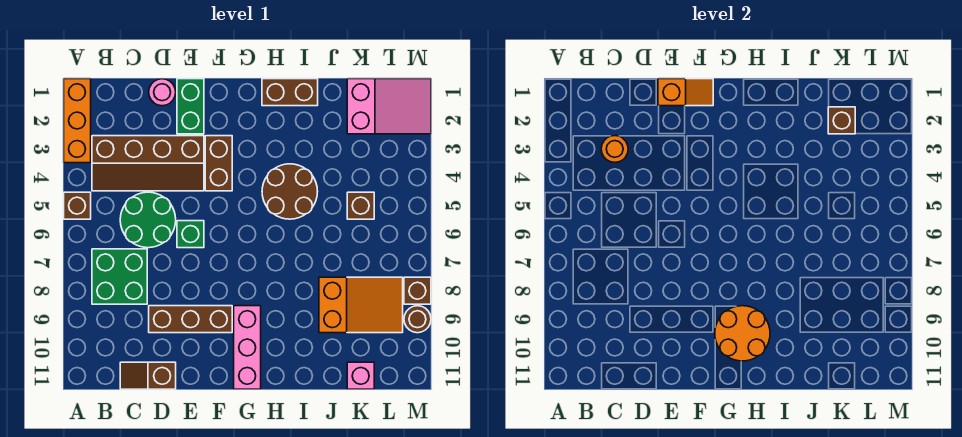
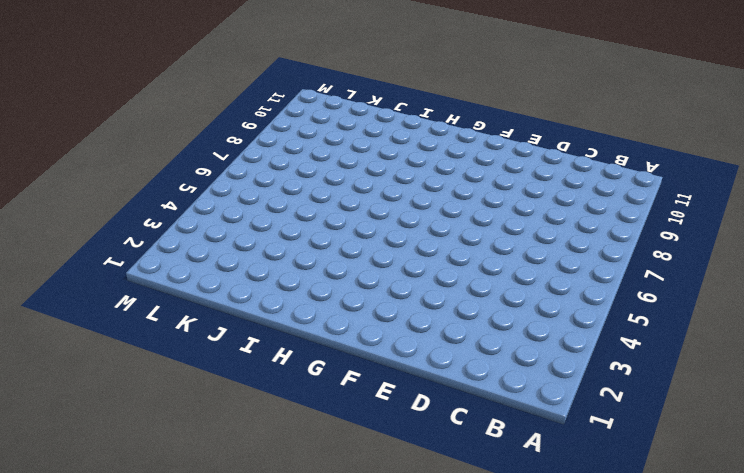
none -> orange brick A1:A3 level 1
none -> brown brick A5 level 1
none -> brown slope B3:E4 level 1 top 3

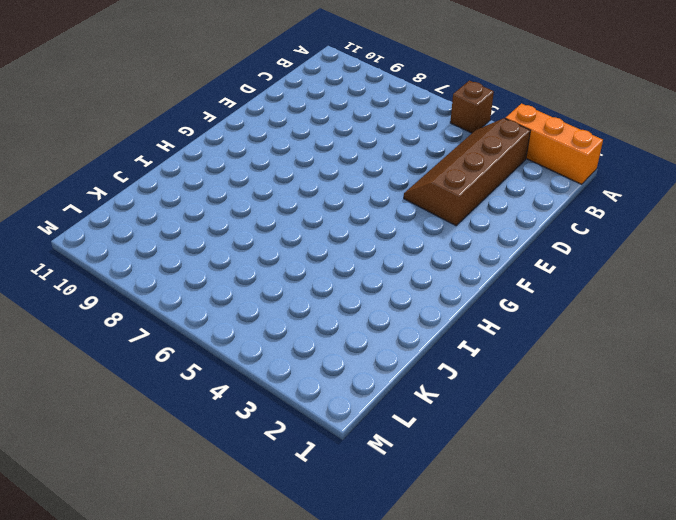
none -> green brick B7:C8 level 1
none -> green round brick C5:D6 level 1
none -> brown slope C11:D11 level 1 top D

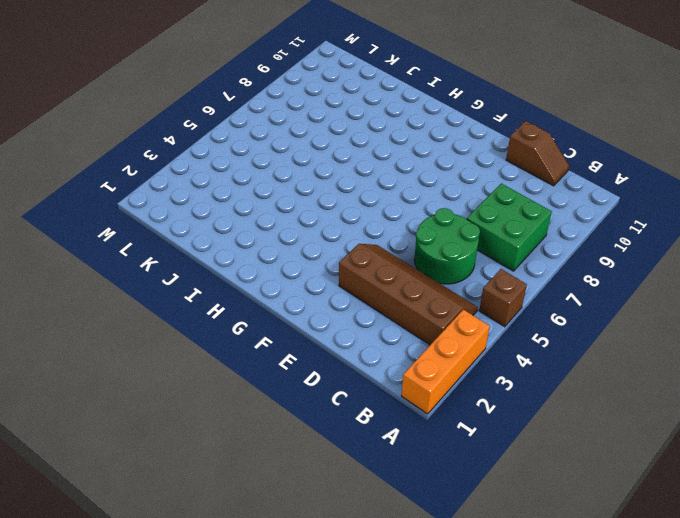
none -> pink round brick D1 level 1
none -> brown brick D9:F9 level 1
none -> green brick E1:E2 level 1

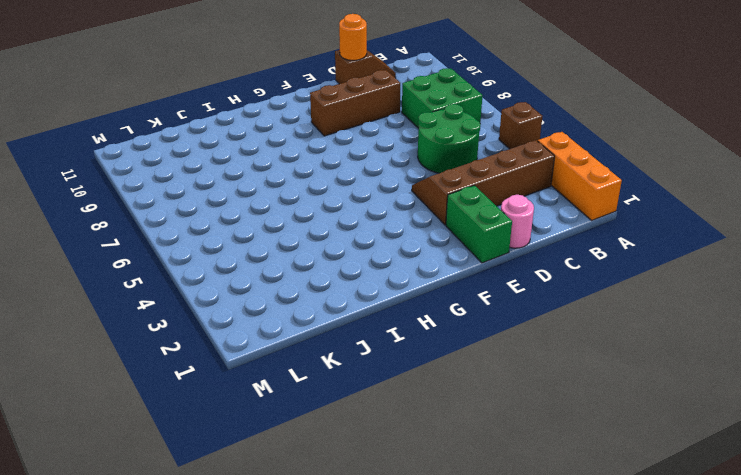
orange round brick D11 level 2 -> orange round brick C3 level 2
none -> green brick E6 level 1
none -> brown brick F3:F4 level 1
none -> pink brick G9:G11 level 1

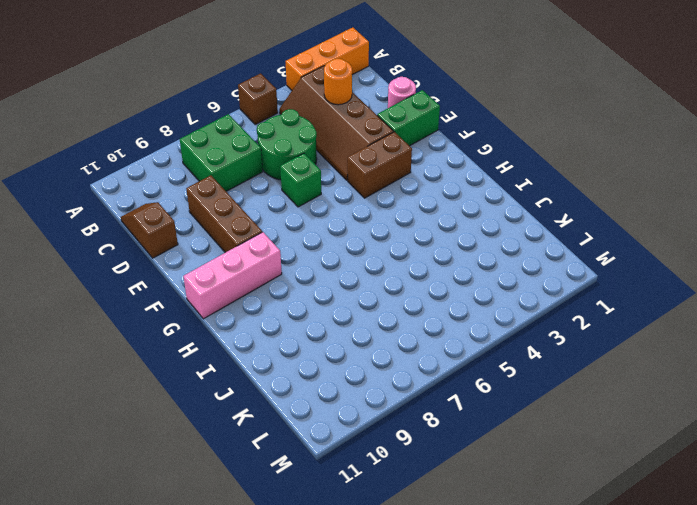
none -> brown brick H1:I1 level 1
none -> brown round brick H4:I5 level 1
none -> orange slope J8:L9 level 1 top J

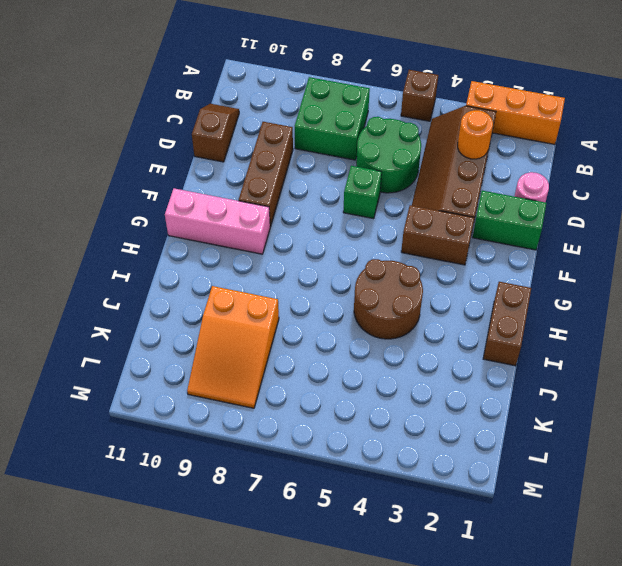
none -> pink slope K1:M2 level 1 top K
none -> brown brick K5 level 1
none -> pink brick K11 level 1

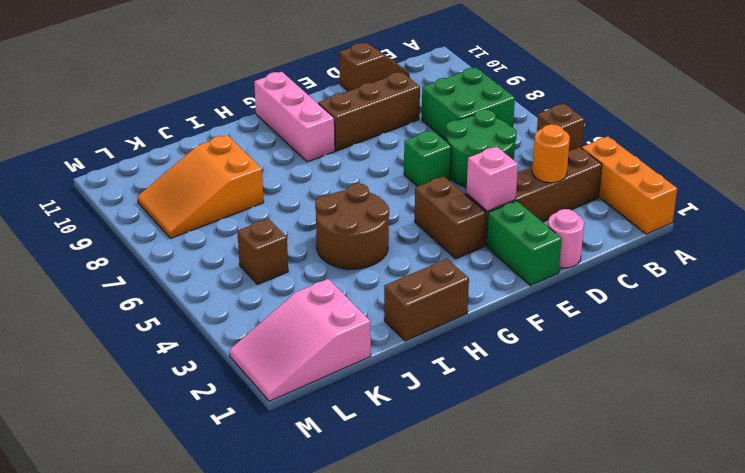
pink brick E3 level 2 -> pink brick K11 level 1
none -> brown brick M8 level 1
none -> brown round brick M9 level 1
none -> orange slope E1:F1 level 2 top E

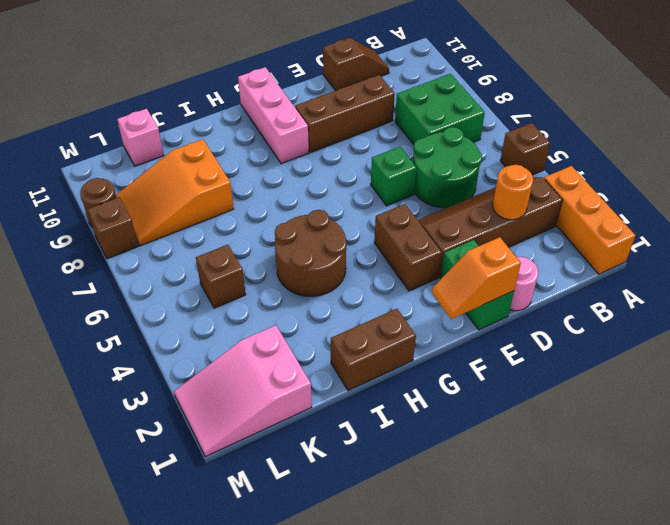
none -> orange round brick G9:H10 level 2
none -> brown brick K2 level 2

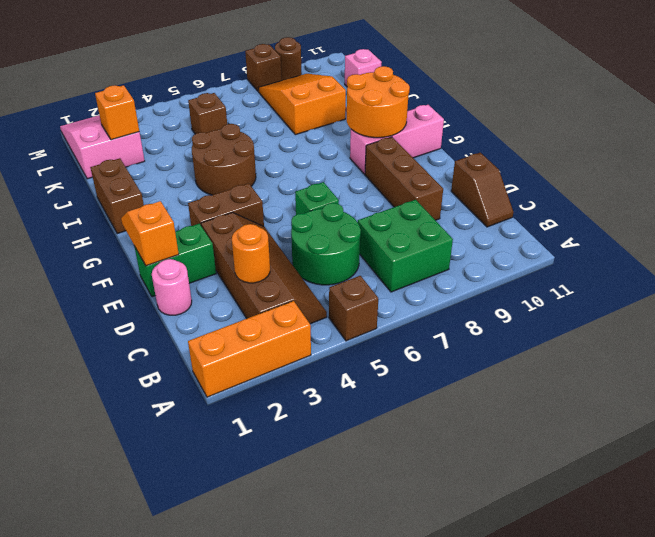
orange brick K2 level 2 -> brown brick K2 level 2

